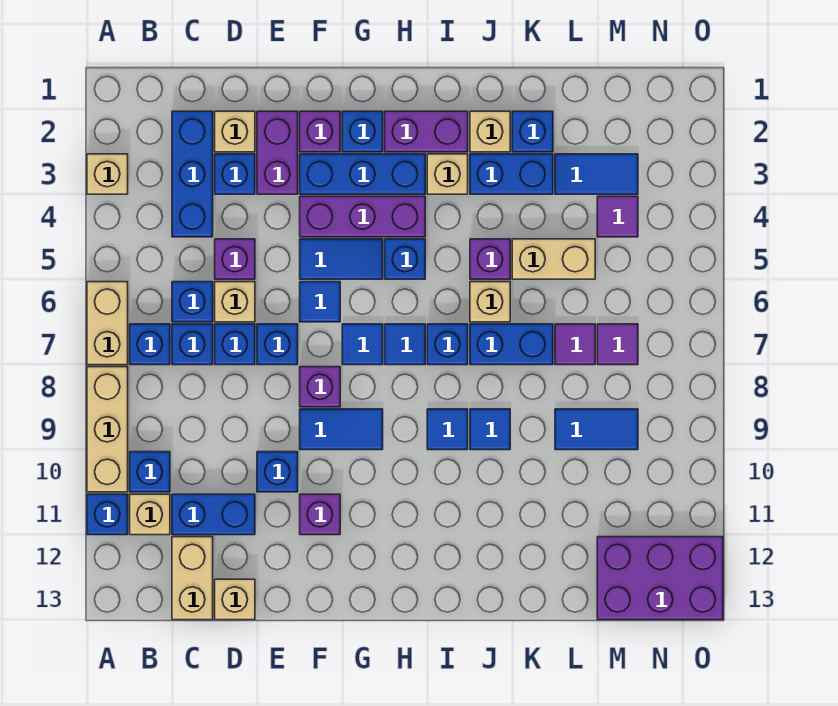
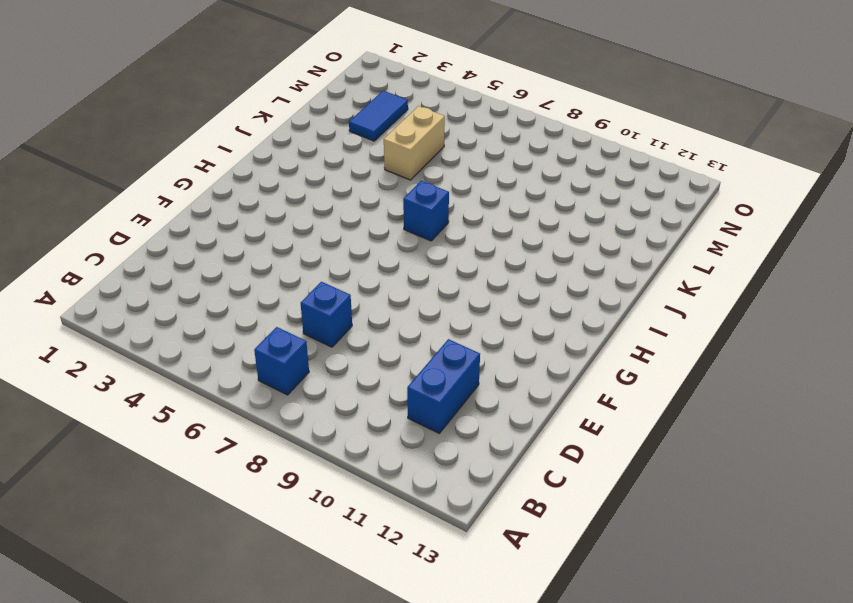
none -> tan brick A3 level 1
none -> tan brick A6:A7 level 1
none -> tan brick A8:A10 level 1
none -> blue brick A11 level 1

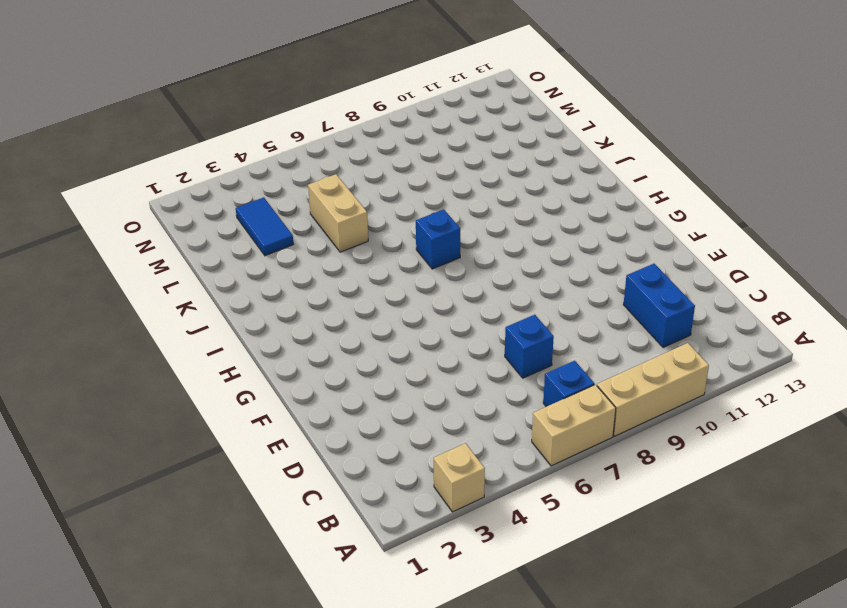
none -> blue brick A11 level 1
none -> blue brick B10 level 1
none -> tan brick B11 level 1
none -> blue brick C2:C4 level 1

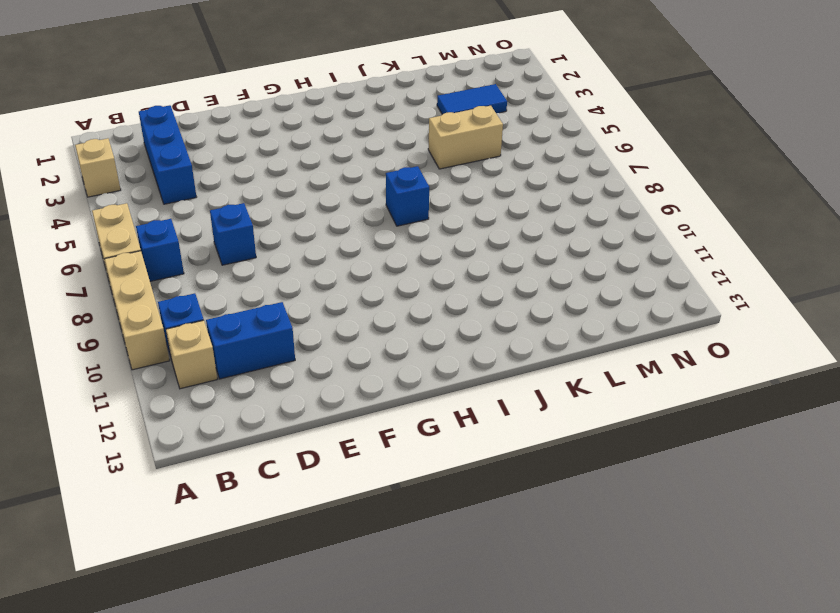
none -> blue brick A11 level 1
none -> blue brick C6 level 1
none -> blue brick C7 level 1
none -> tan brick C12:C13 level 1

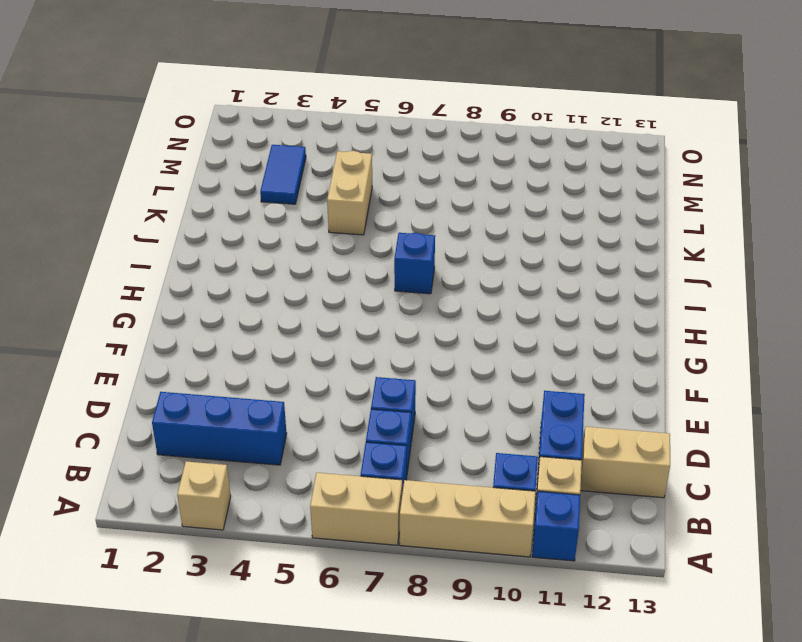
none -> blue brick C6 level 1
none -> tan brick D2 level 1
none -> blue brick D3 level 1
none -> purple brick D5 level 1

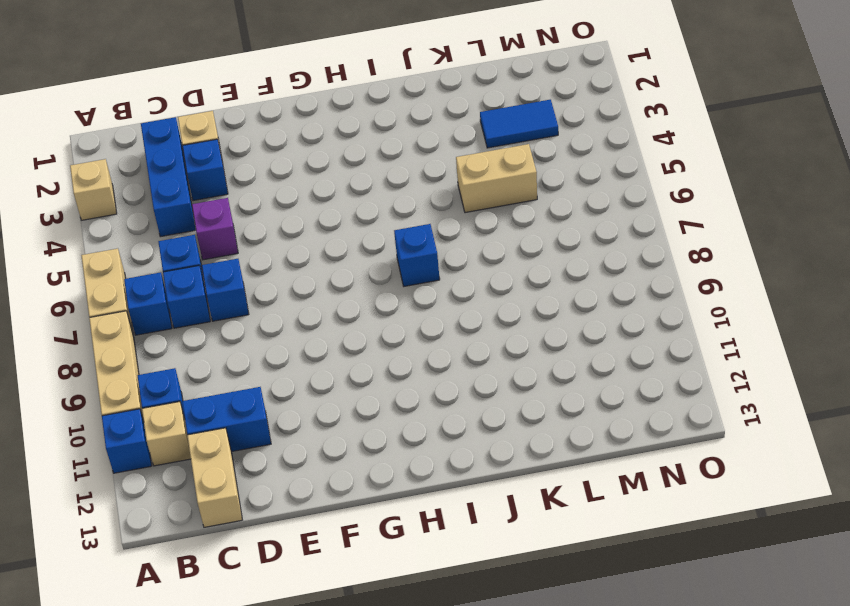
none -> tan brick D6 level 1
none -> tan brick D13 level 1
none -> purple brick E2:E3 level 1
none -> blue brick E7 level 1

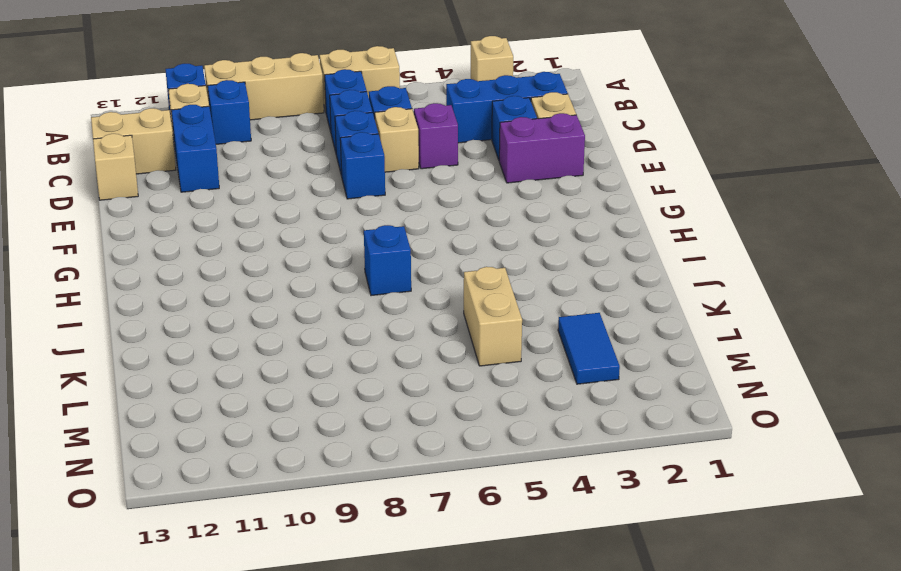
none -> blue brick E10 level 1
none -> purple brick F2 level 1
none -> blue brick F3:H3 level 1
none -> purple brick F4:H4 level 1

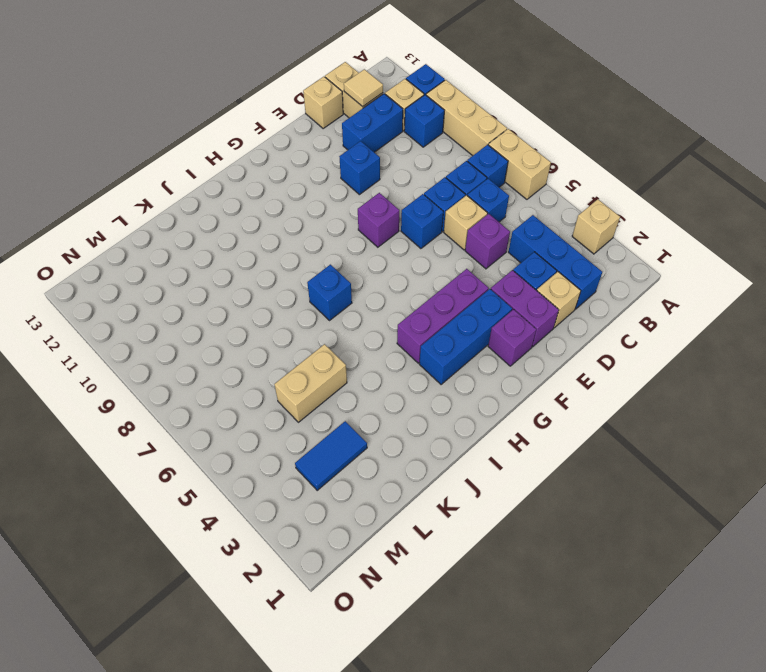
tan tile C12 level 2 -> none
none -> blue tile F5:G5 level 1
none -> blue tile F6 level 1
none -> blue tile F9:G9 level 1
none -> purple brick F11 level 1

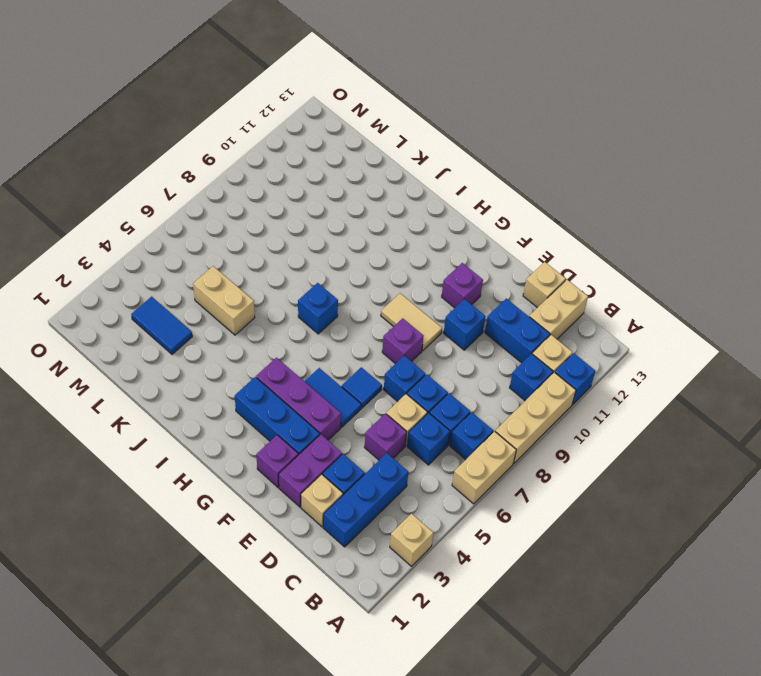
tan tile F9:G9 level 1 -> blue tile F9:G9 level 1
none -> blue brick G2 level 1
none -> blue tile G7 level 1
none -> purple brick H2:I2 level 1
none -> blue brick H5 level 1

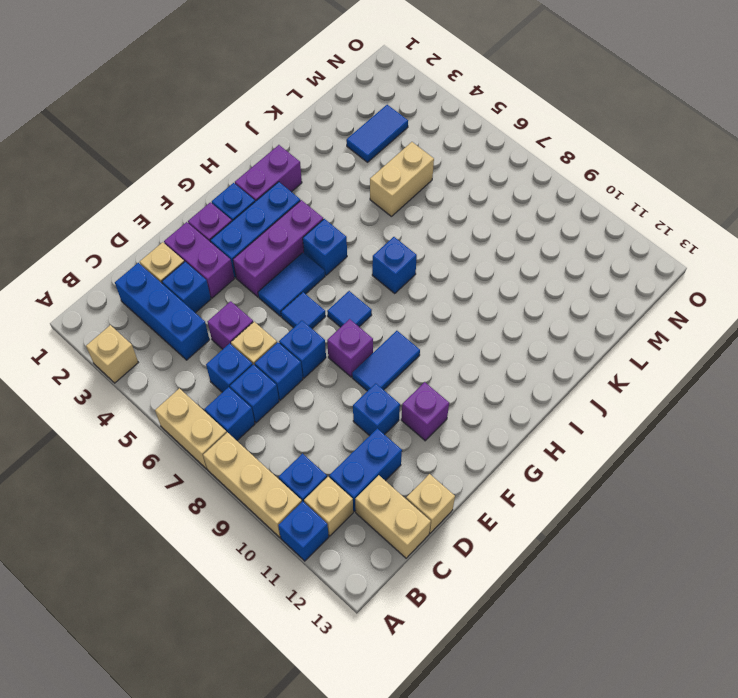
none -> blue tile H7 level 1
none -> tan brick I3 level 1
none -> blue tile I9 level 1
none -> tan brick J2 level 1

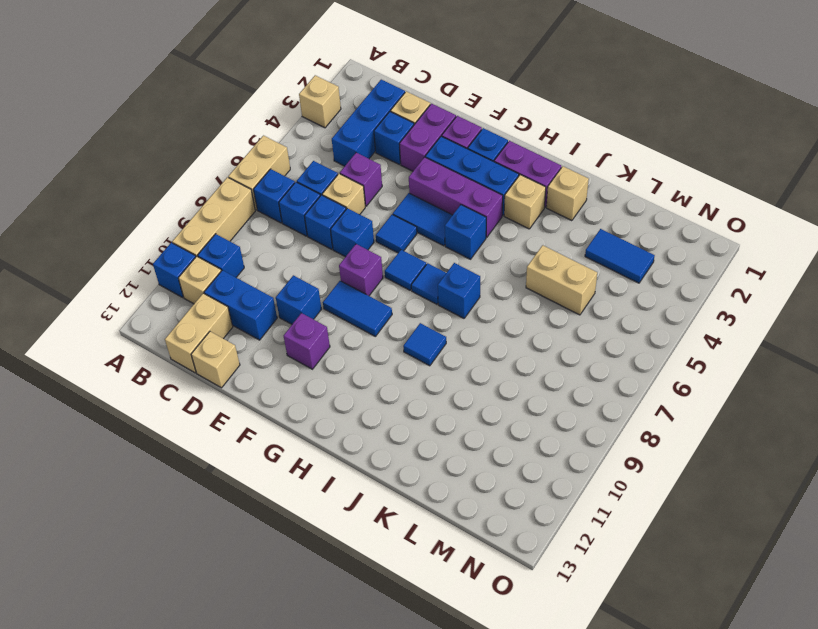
none -> blue brick J3:K3 level 1
none -> purple brick J5 level 1
none -> tan brick J6 level 1
none -> blue brick J7:K7 level 1

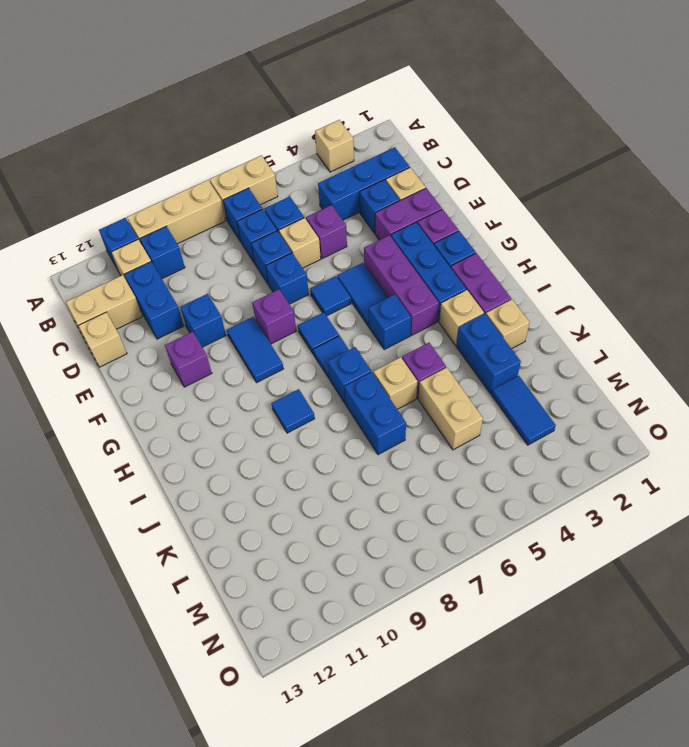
none -> blue tile J9 level 1
none -> blue brick K2 level 1
none -> purple tile L7 level 1
none -> blue tile L9:M9 level 1

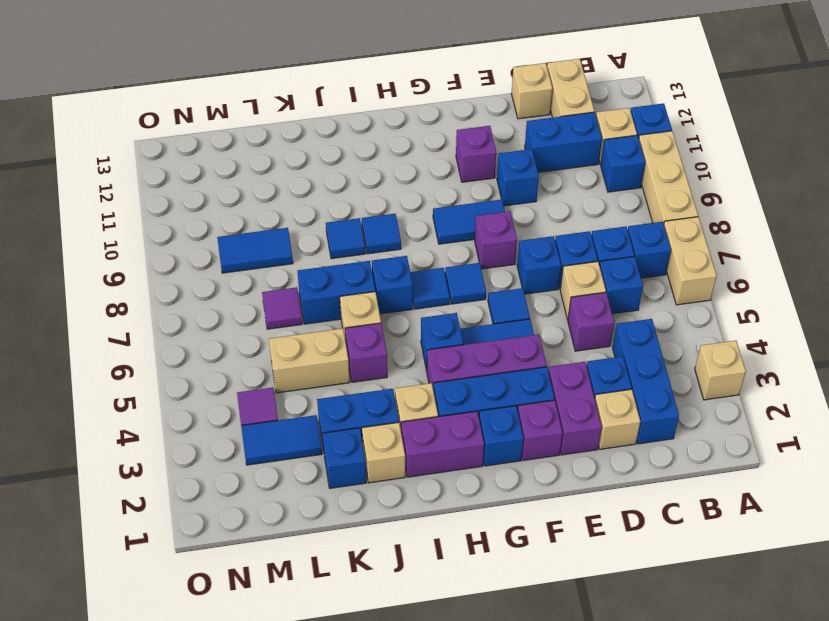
none -> purple tile M7 level 1
none -> purple brick M12:O13 level 1

